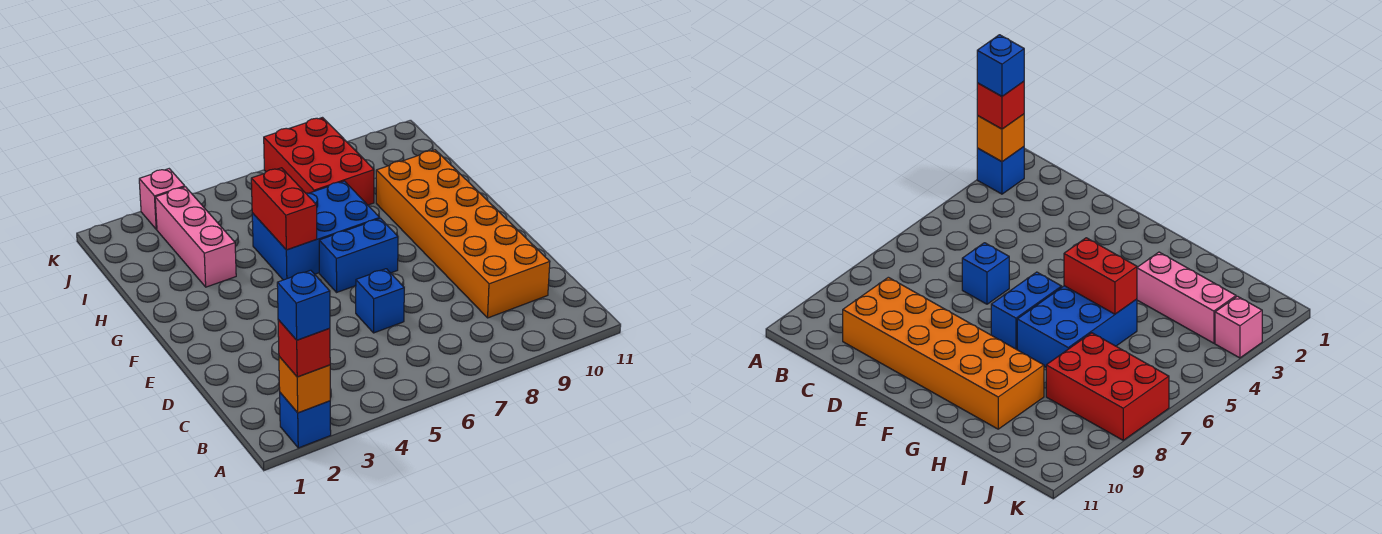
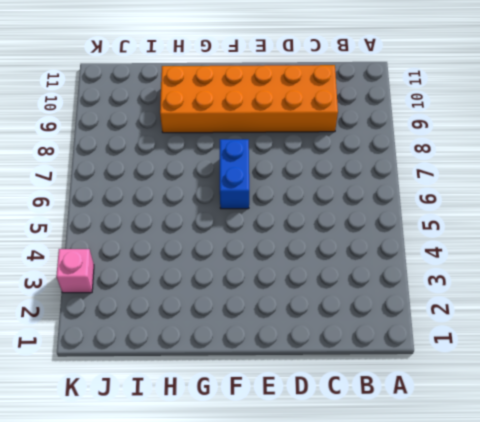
none -> blue brick A2 level 1
none -> blue brick D6 level 1
none -> blue brick G5:H7 level 1

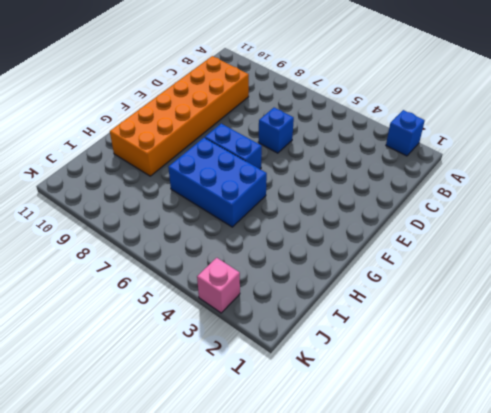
none -> pink brick H3:J3 level 1
none -> red brick I7:K8 level 1
none -> orange brick A2 level 2

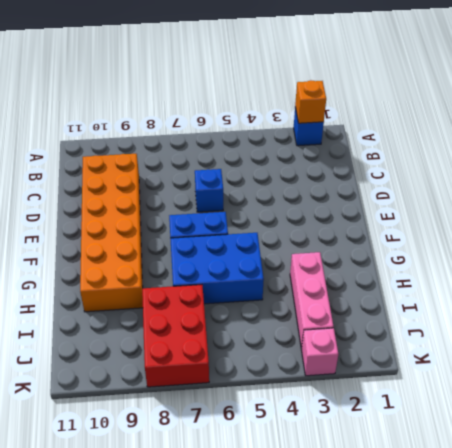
none -> red brick G5:H5 level 2
none -> red brick A2 level 3
none -> blue brick A2 level 4

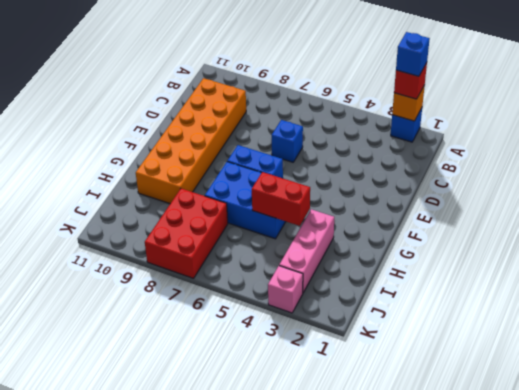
red brick H4:H5 level 2 -> red brick G5:H5 level 2

